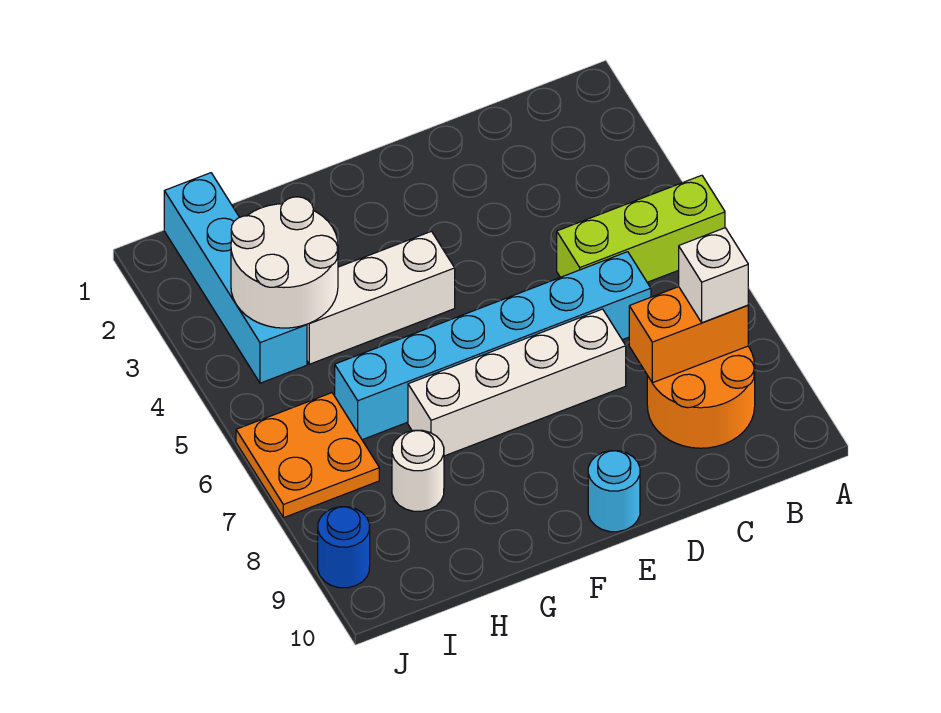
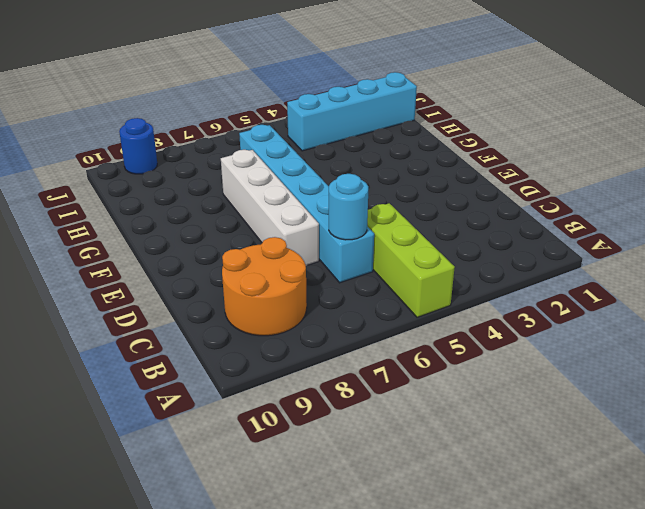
cyan round brick C6 level 2 -> cyan round brick E10 level 1
none -> white brick F4:H4 level 1
none -> white round brick H8 level 1
none -> orange plate I6:J7 level 1

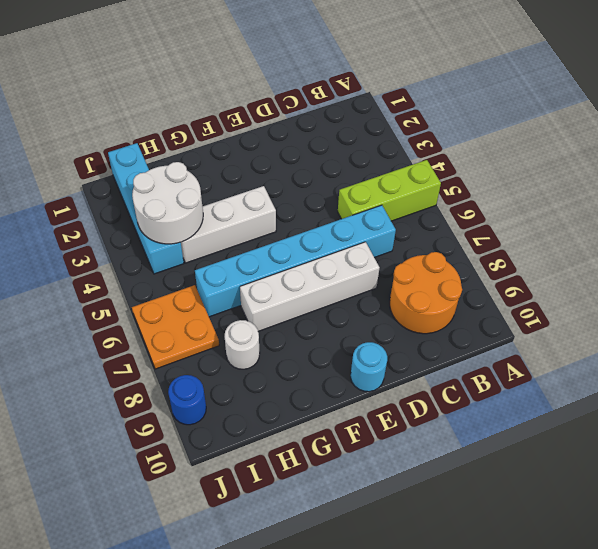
none -> orange brick B8:C8 level 2
none -> white brick B8 level 3

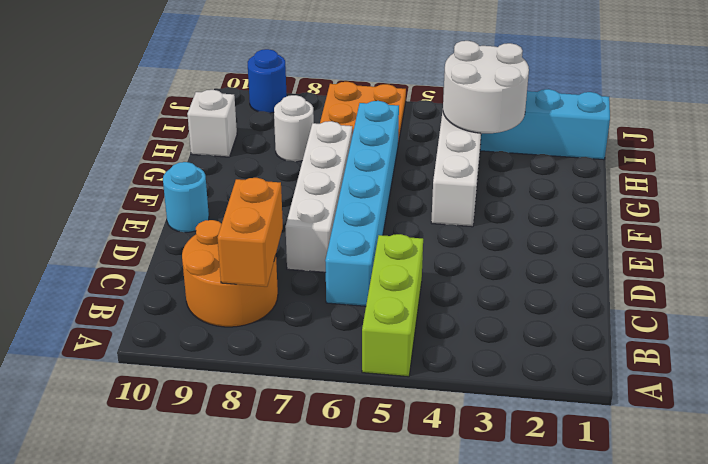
white brick H10 level 1 -> white brick B8 level 3

